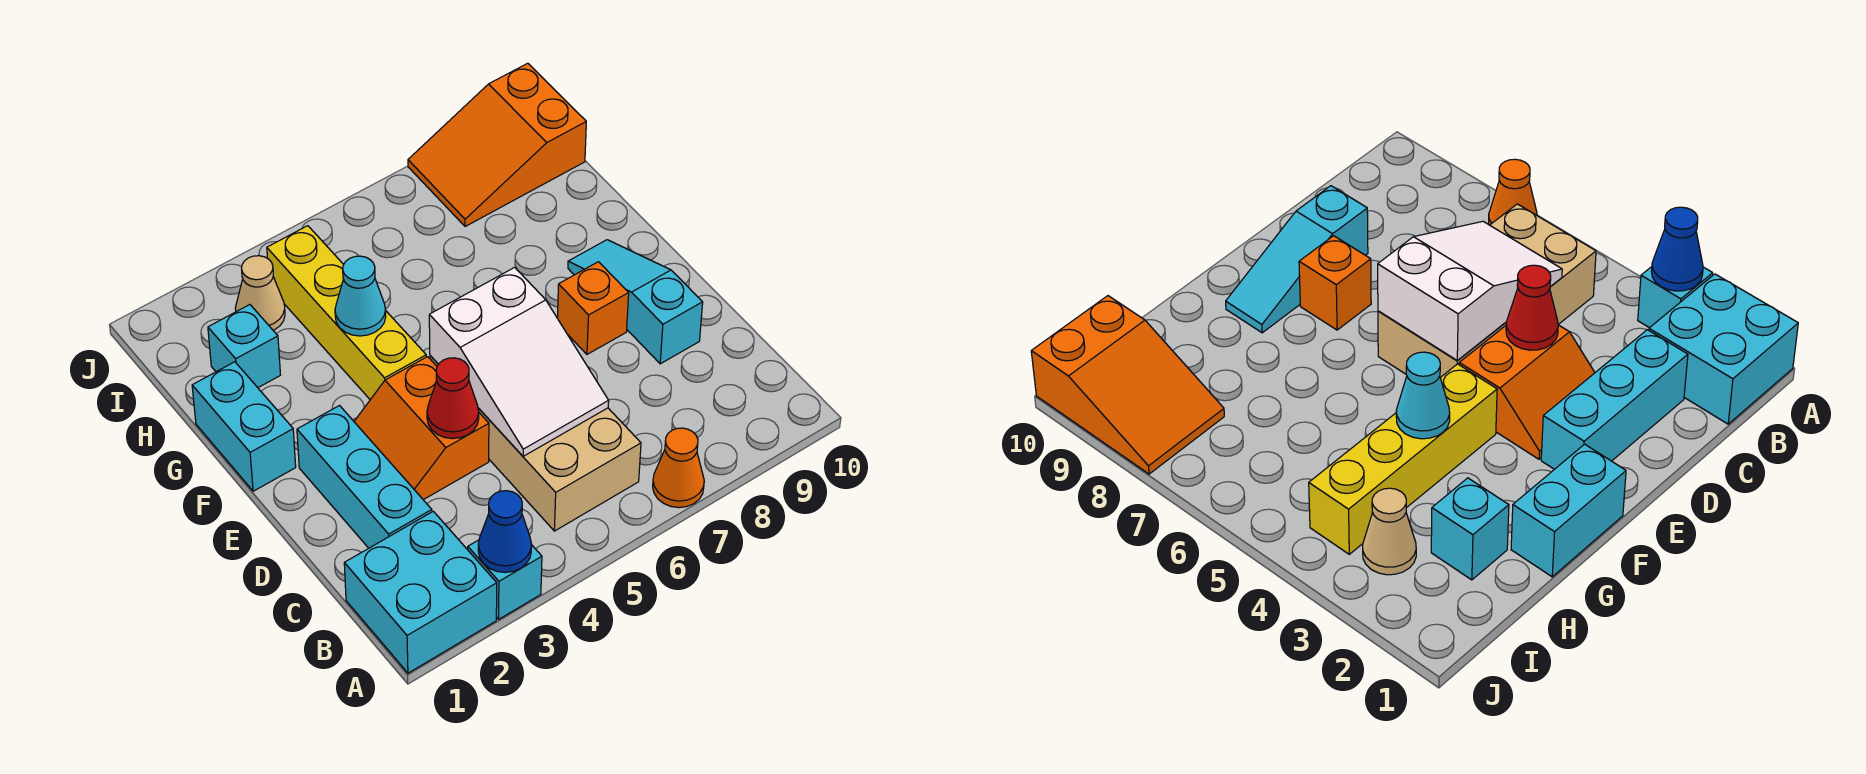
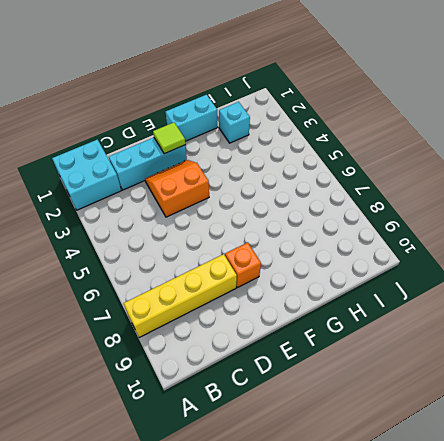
yellow brick A8:D8 level 1 -> yellow brick F4:I4 level 1
lime tile E2 level 2 -> none
none -> cyan brick A3 level 1
none -> orange cone A7 level 1
none -> tan brick B5:E6 level 1

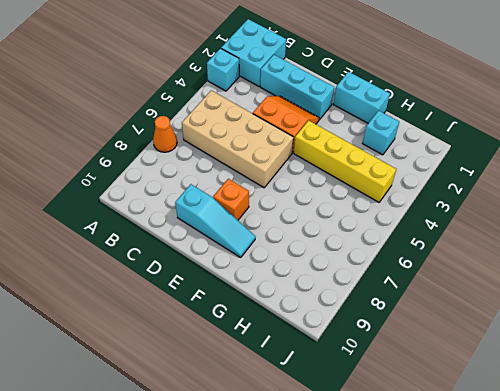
none -> tan cone I3 level 1
none -> orange slope I8:J10 level 1 top 10
none -> blue cone A3 level 2

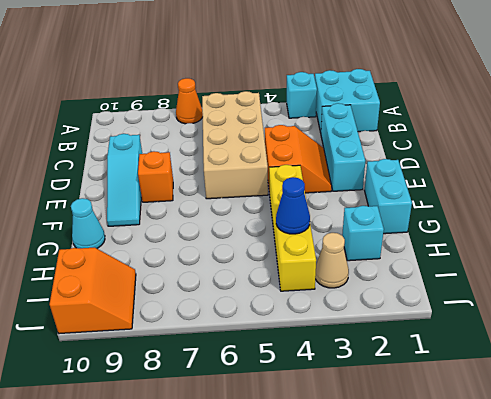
cyan cone G10 level 1 -> cyan cone G4 level 2
blue cone H4 level 2 -> blue cone A3 level 2
orange slope I9:J10 level 1 top 10 -> orange slope I8:J10 level 1 top 10
none -> white slope C5:E6 level 2 top E
none -> red cone D4 level 2

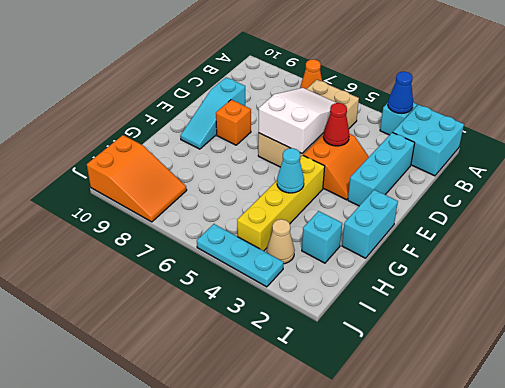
cyan plate J3:J5 level 1 -> none

